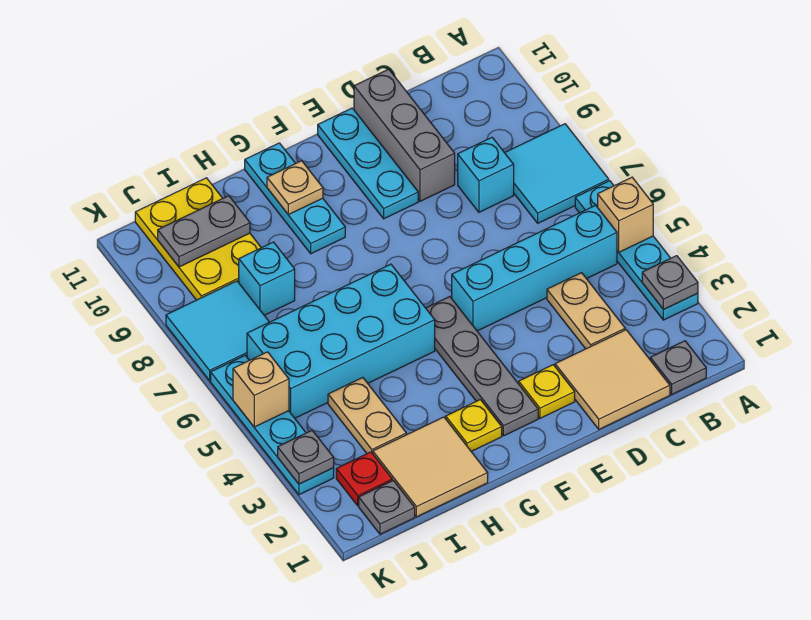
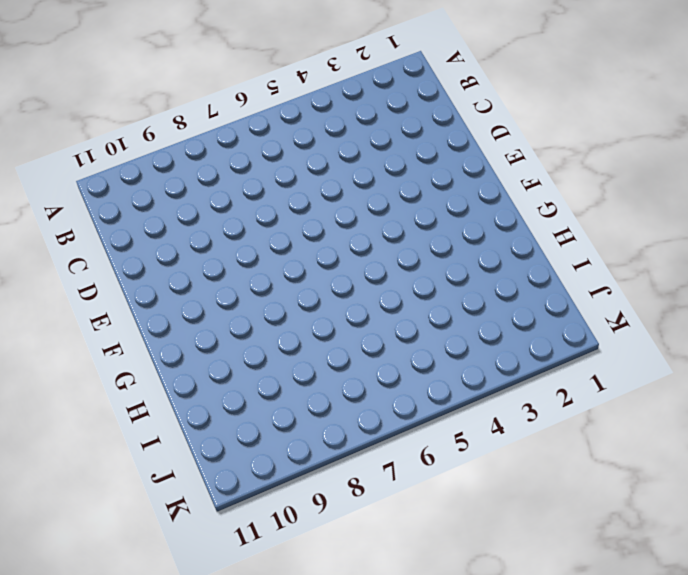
none -> cyan plate A3:A6 level 1
none -> cyan tile A7:B8 level 1
none -> grey plate B1 level 1

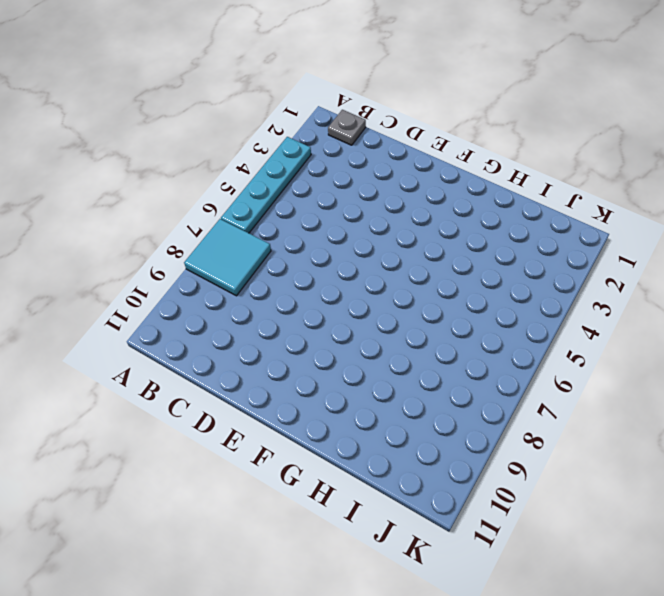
none -> cyan brick B5:E5 level 1
none -> tan tile C1:D2 level 1
none -> tan plate C3:C4 level 1

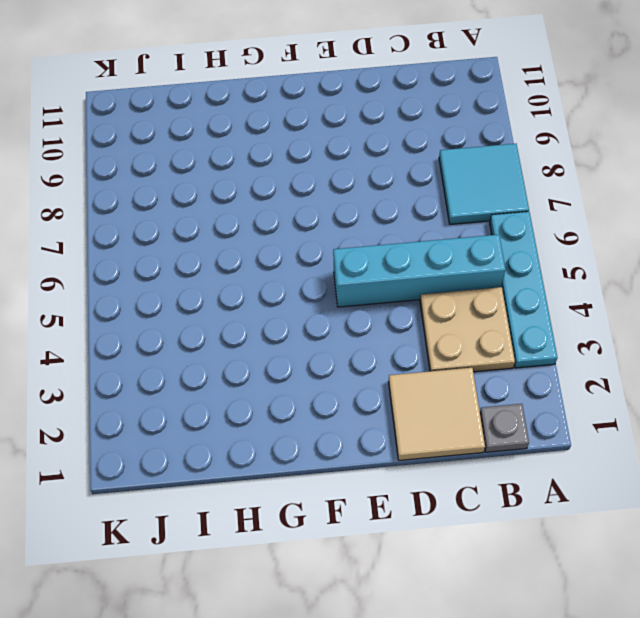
tan plate B3:C4 level 1 -> tan plate C3:C4 level 1
none -> cyan brick C8 level 1
none -> grey brick D9:D11 level 1
none -> yellow plate E2 level 1

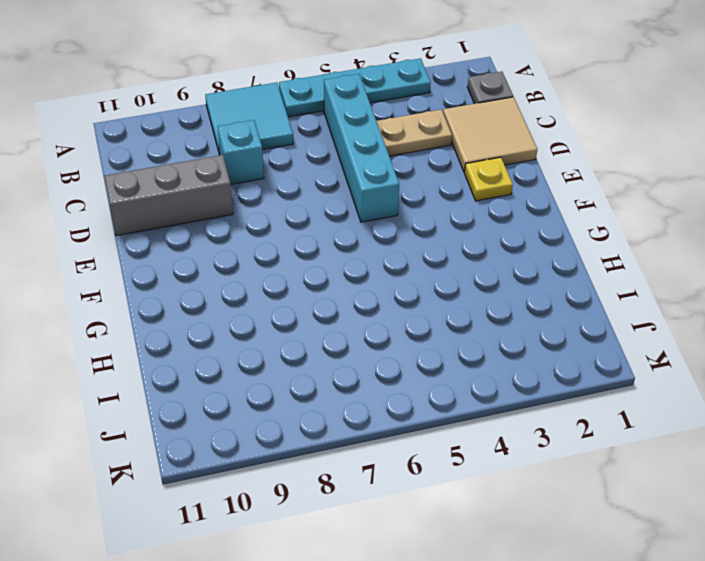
none -> cyan plate E9:E11 level 1
none -> grey plate F2:F5 level 1
none -> yellow plate G2 level 1

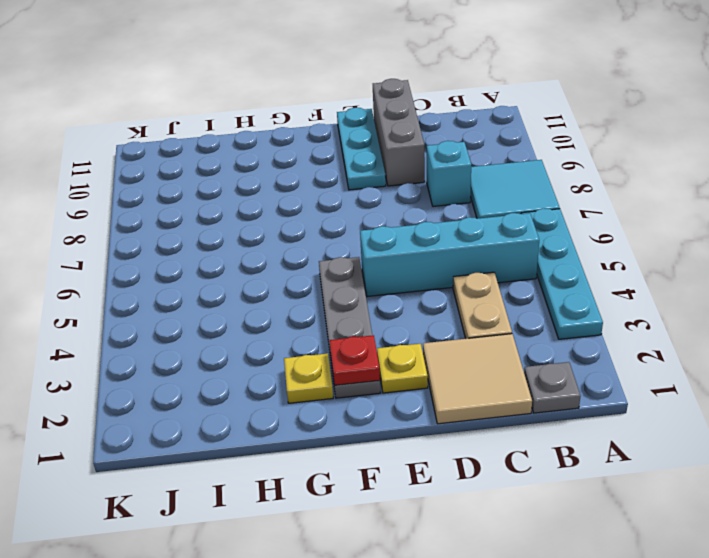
red plate F2 level 2 -> red plate J2 level 1
none -> cyan brick G5:J6 level 1
none -> cyan plate G9:G11 level 1
none -> tan tile H1:I2 level 1

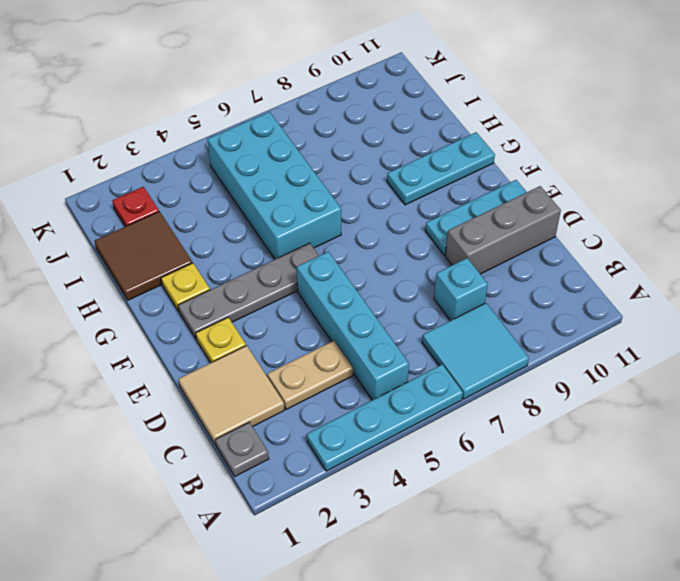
brown tile H1:I2 level 1 -> tan tile H1:I2 level 1
none -> tan plate I3:I4 level 1
none -> cyan brick I8 level 1
none -> yellow plate I9:J11 level 1

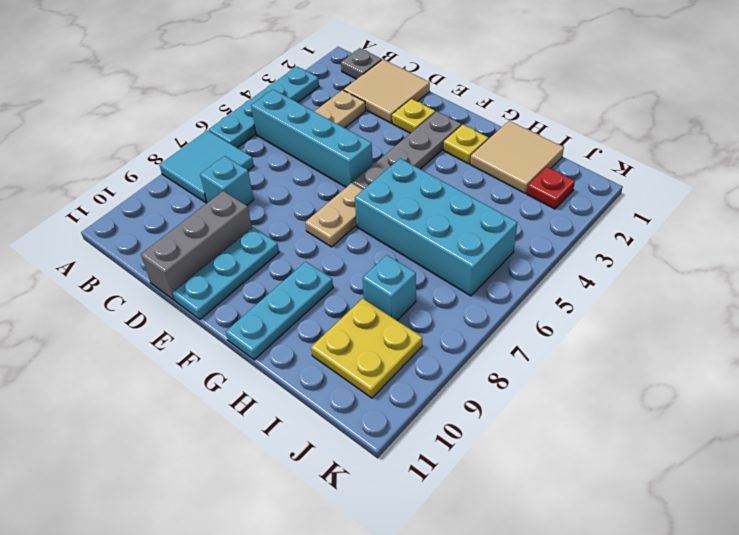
tan plate F6:F7 level 1 -> tan plate I3:I4 level 1
yellow plate I9:J10 level 1 -> yellow plate I9:J11 level 1
none -> grey plate J1 level 1
none -> cyan tile J7:K8 level 1
none -> cyan plate K3:K6 level 1

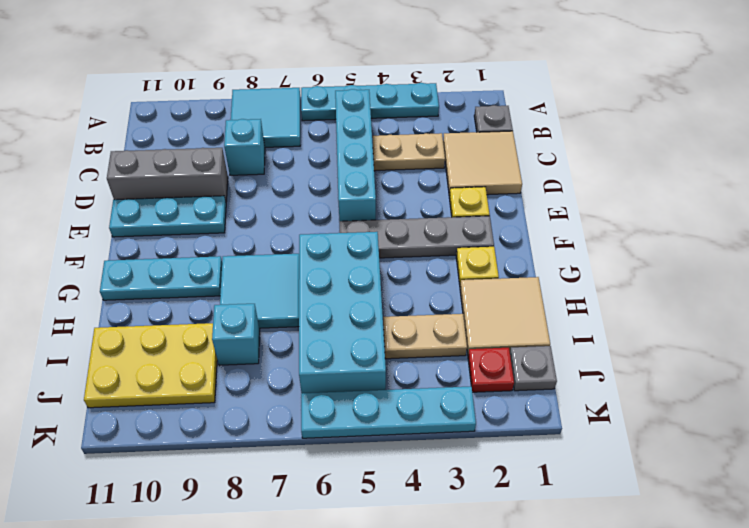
cyan tile G7:H8 level 1 -> cyan tile J7:K8 level 1
none -> grey plate A3 level 2
none -> tan brick A5 level 2
none -> tan plate G10 level 2

